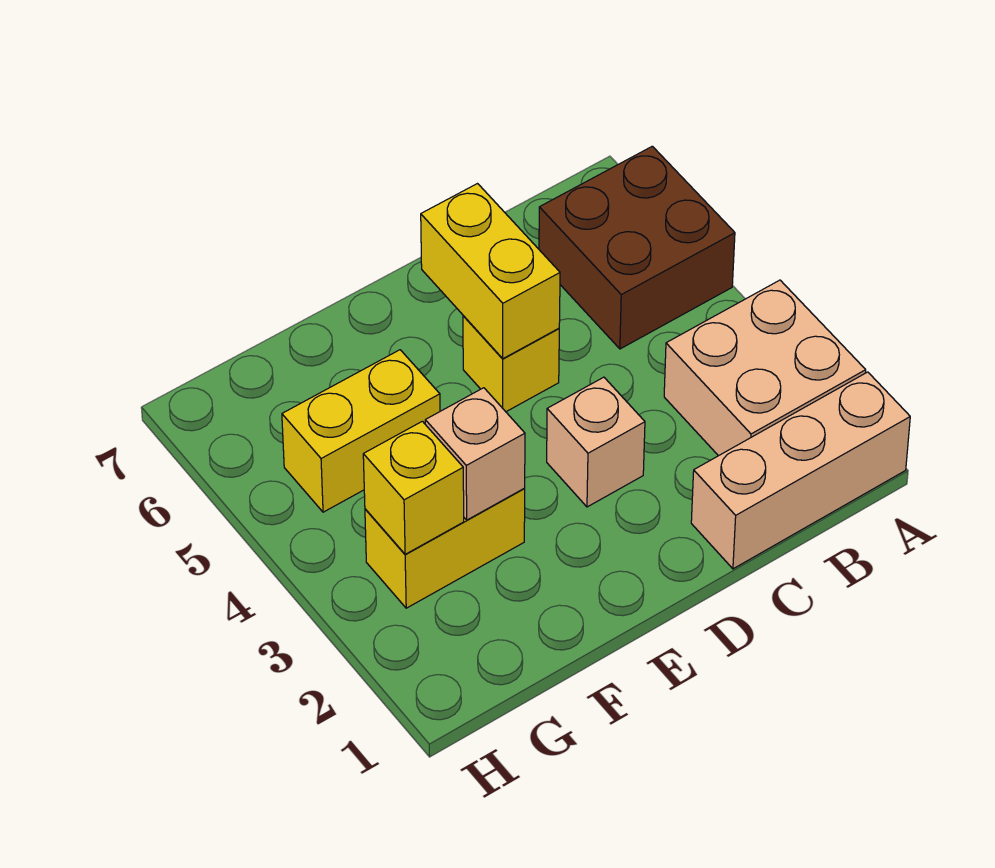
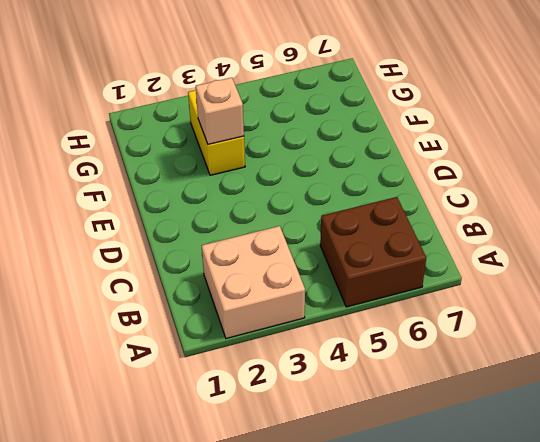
none -> tan brick A1:C1 level 1
none -> tan brick D3 level 1

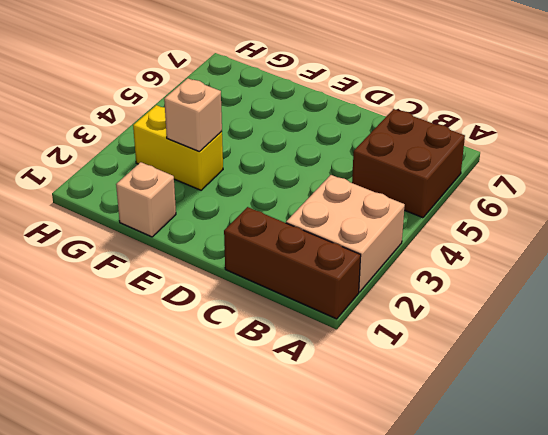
brown brick A1:C1 level 1 -> tan brick A1:C1 level 1
tan brick F1 level 1 -> tan brick D3 level 1
none -> yellow brick D5 level 1
none -> yellow brick F5:G5 level 1

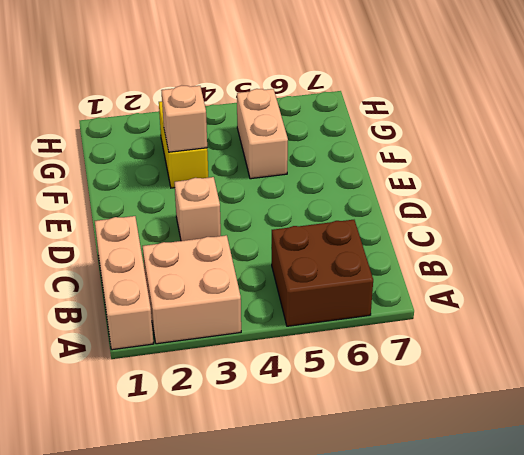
tan brick F5:G5 level 1 -> yellow brick F5:G5 level 1
none -> yellow brick D5 level 1
none -> yellow brick D5:D6 level 2

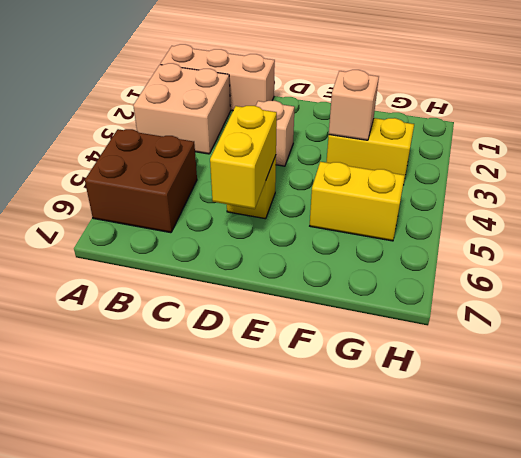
none -> yellow brick G3 level 2

